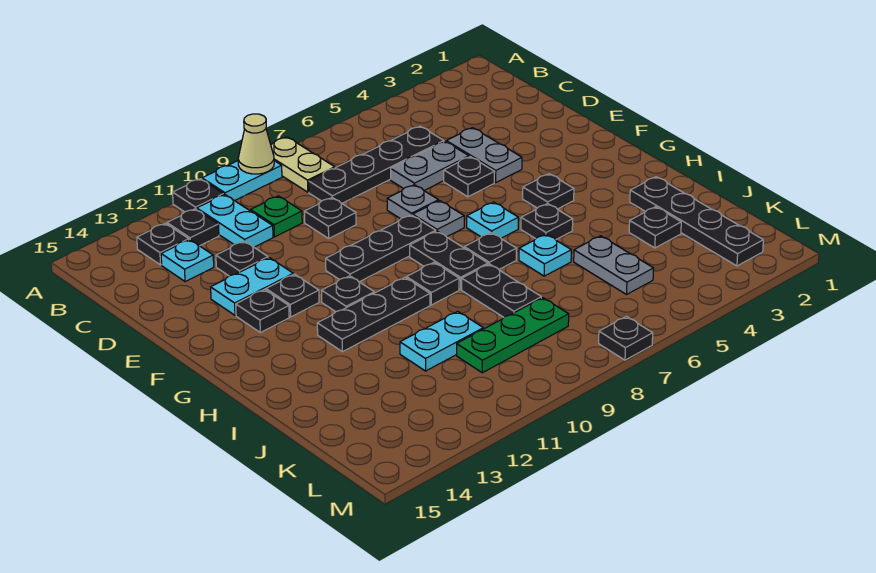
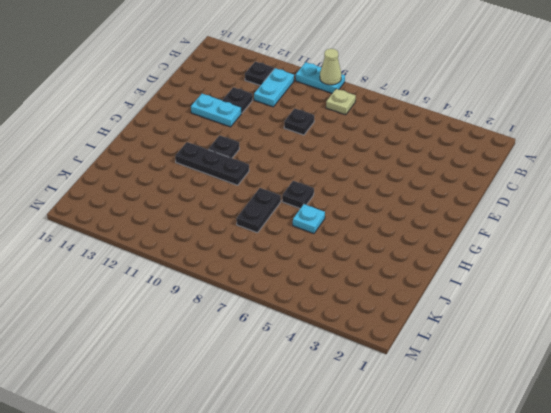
tan plate B8 level 1 -> tan plate A8:B8 level 1
none -> black plate A11 level 1
none -> black plate B13 level 1
none -> black plate C5:C8 level 1
none -> green plate C10 level 1

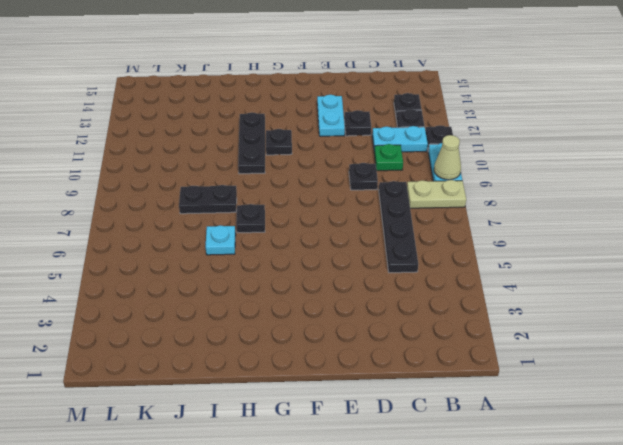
none -> cyan plate C13 level 1
none -> grey plate D4:E4 level 1
none -> grey plate D5:D6 level 1
none -> black plate E5 level 1

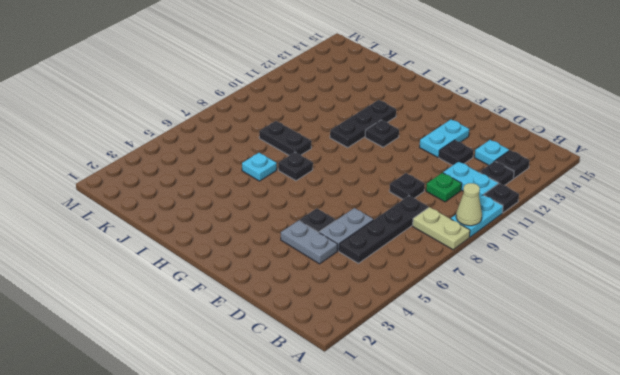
none -> grey plate E7 level 1
none -> grey plate F7 level 1
none -> black plate F8:F10 level 1
none -> black plate F12 level 1

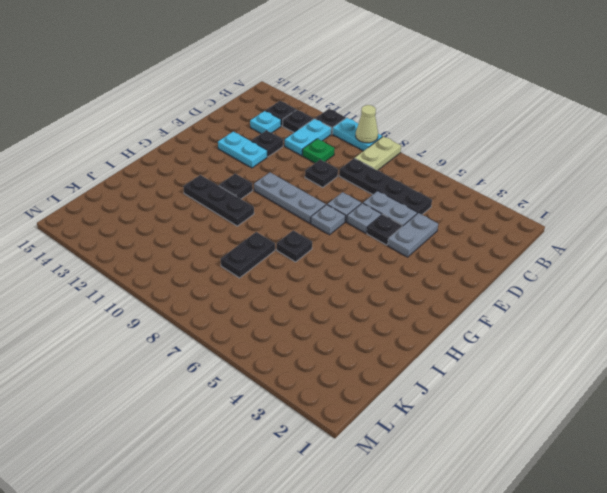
grey plate E6 level 1 -> none
grey plate F8:F10 level 1 -> black plate F8:F10 level 1
none -> black plate F12 level 1
none -> black plate F13 level 1
none -> black plate G4 level 1
none -> cyan plate G6 level 1

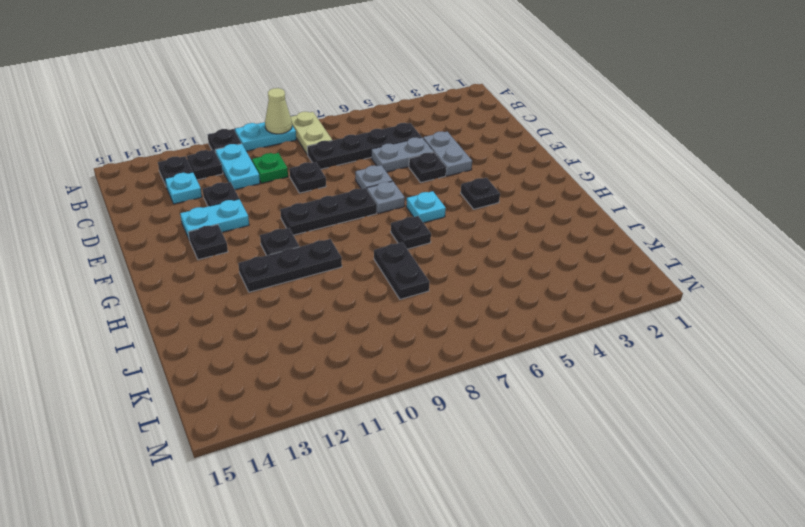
none -> black plate F12 level 1
none -> black plate G8:H8 level 1
none -> black plate H5 level 1
none -> black plate H9 level 1

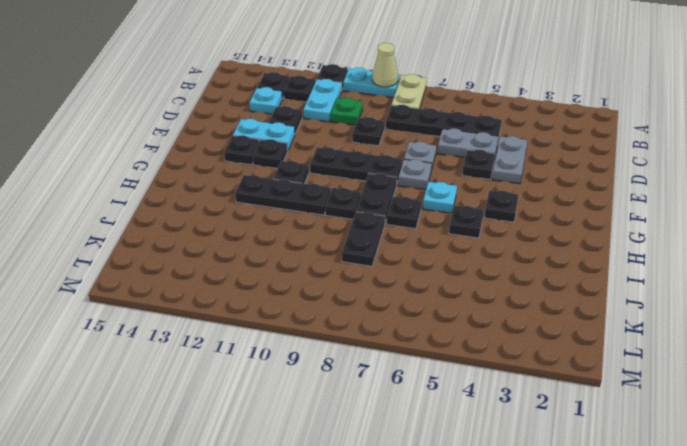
none -> black plate I2:L2 level 1
none -> cyan plate I6 level 1
none -> black plate J3 level 1
none -> grey plate J5:K5 level 1

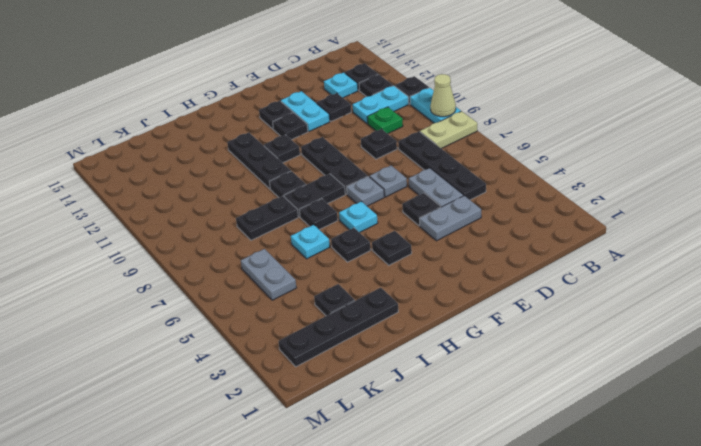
grey plate K5:K6 level 1 -> grey plate J5:K5 level 1
none -> cyan plate J10:J11 level 1
none -> green plate K8:K10 level 1
none -> black plate M7 level 1

